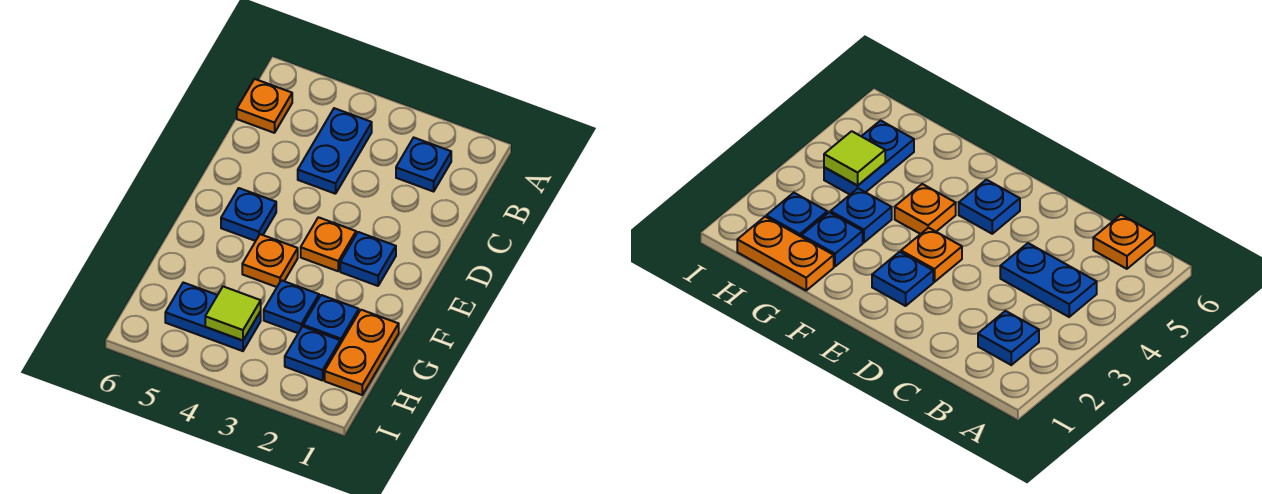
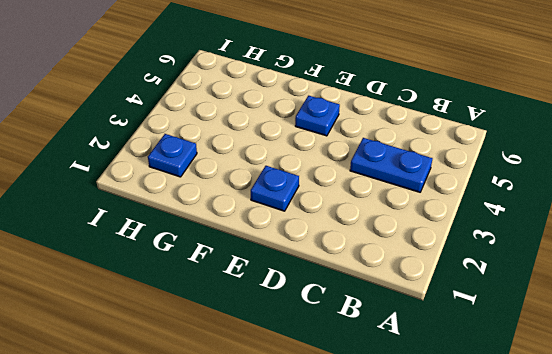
none -> blue plate B2 level 1
none -> orange plate B6 level 1
none -> orange plate E3 level 1

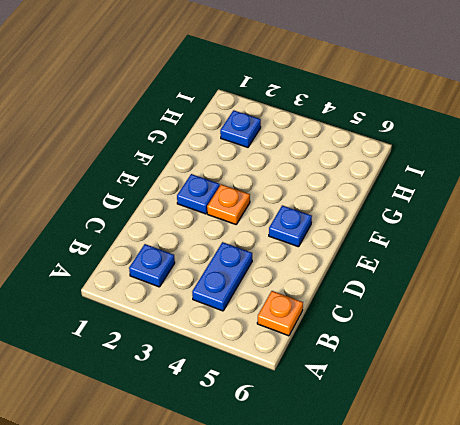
none -> orange plate F4 level 1
none -> orange plate G1:H1 level 1
none -> blue plate G2 level 1

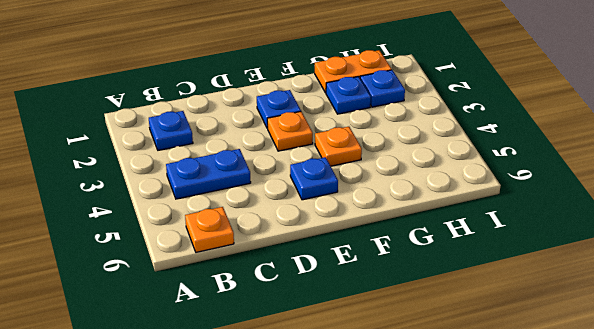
none -> blue plate G3 level 1
none -> blue plate H4:H5 level 1
none -> lime tile H4 level 2

